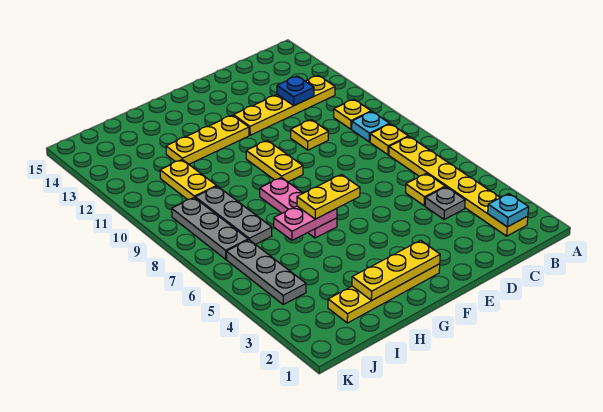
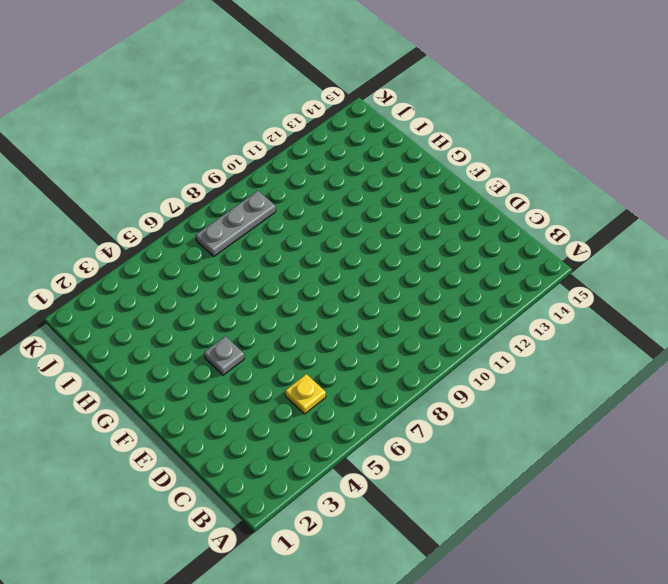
grey plate F4 level 1 -> grey plate C4 level 1
none -> yellow plate B2:B7 level 1
none -> yellow plate B8 level 1
none -> cyan plate B9 level 1

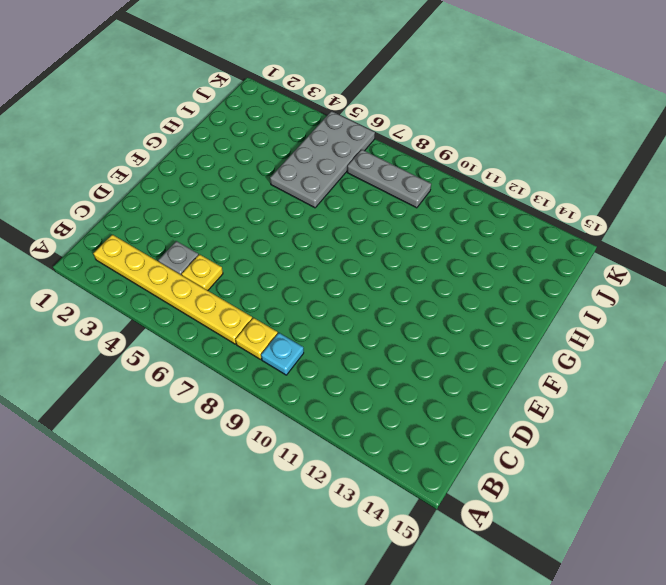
grey plate H5:K6 level 1 -> grey plate J4:J6 level 1
none -> yellow plate B10 level 1
none -> yellow plate B12:E12 level 1
none -> yellow plate D10 level 1

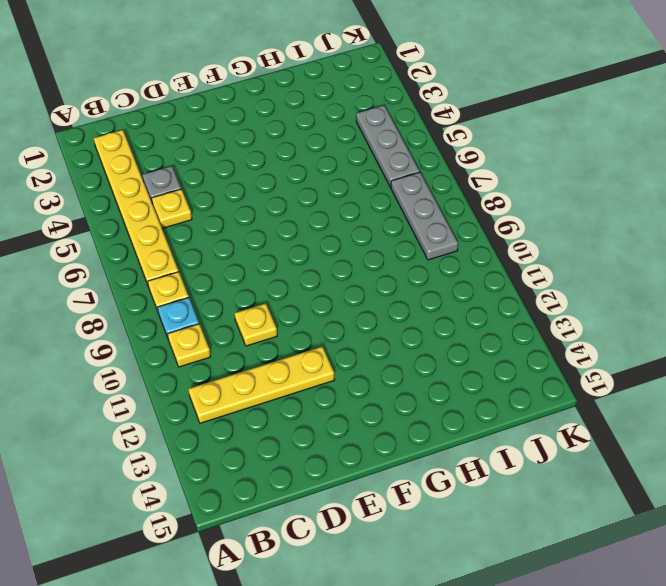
none -> yellow plate F2:I2 level 1
none -> yellow plate F9:F10 level 1
none -> yellow plate F12:H12 level 1

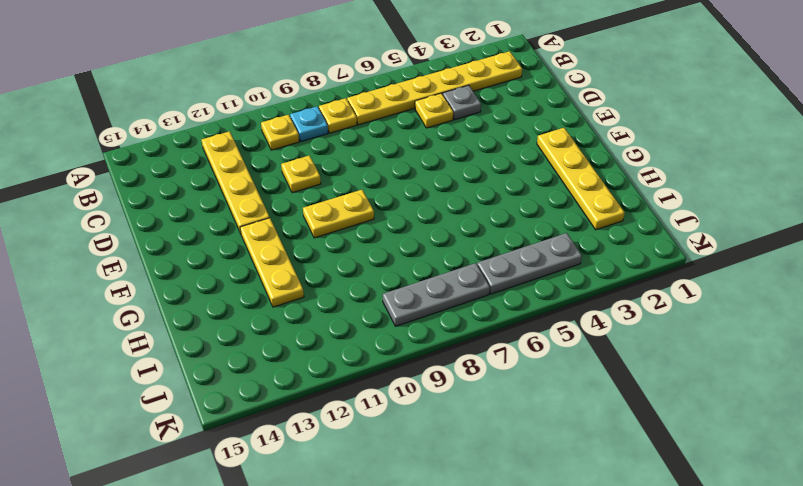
none -> pink plate G6:G8 level 1
none -> grey plate I7:I9 level 1
none -> yellow plate I10:I11 level 1

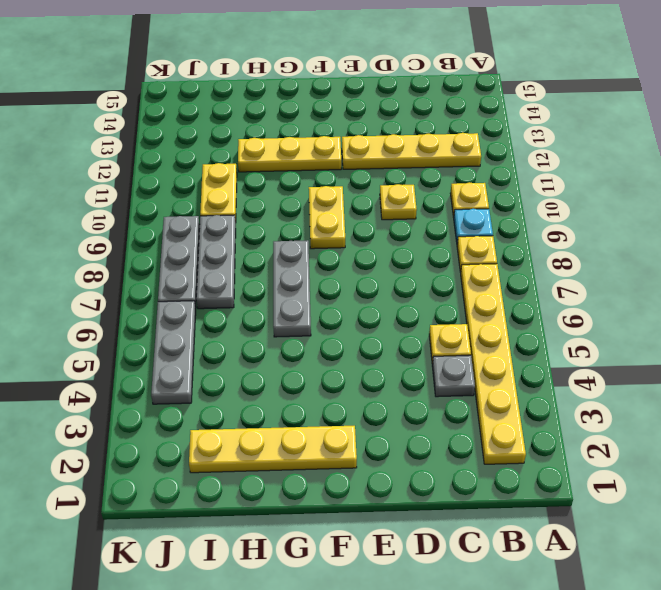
grey plate G6:G8 level 1 -> pink plate G6:G8 level 1
none -> cyan plate B2 level 2
none -> blue plate C12 level 2
none -> yellow plate F2:H2 level 2

